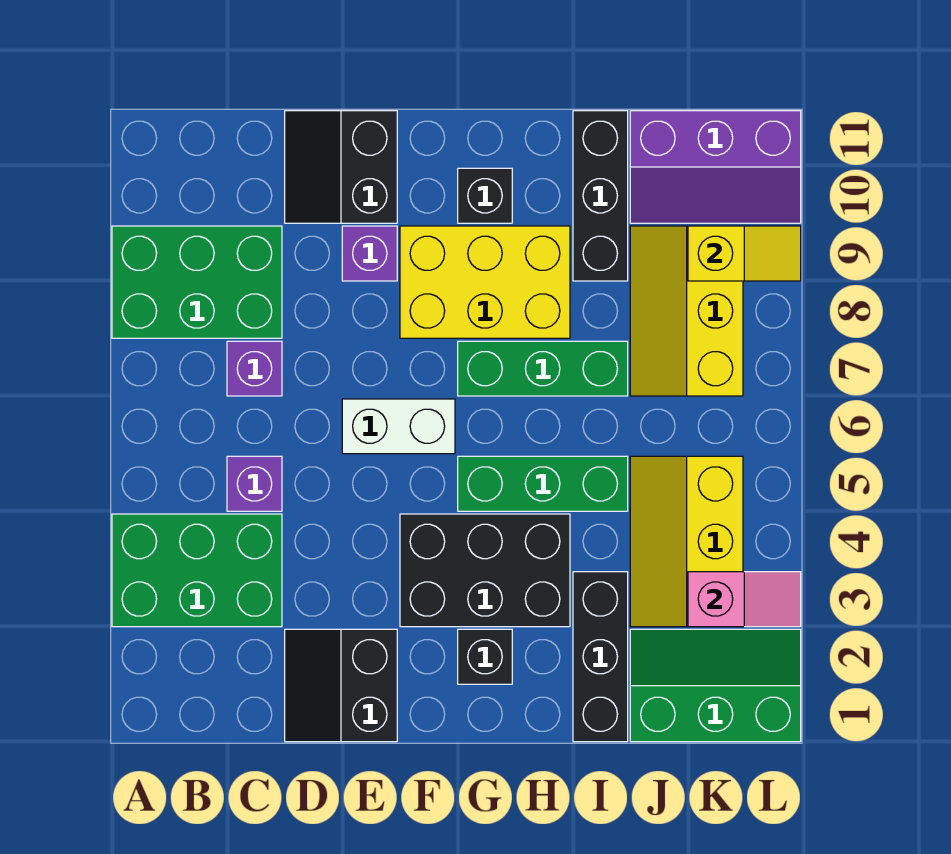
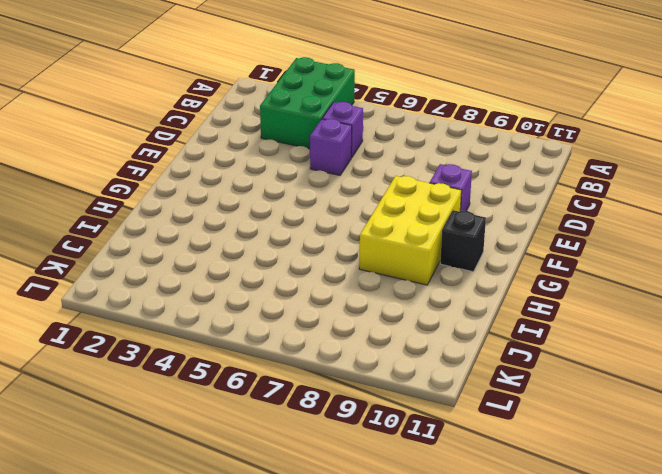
purple brick D5 level 1 -> purple brick C7 level 1
none -> green brick A8:C9 level 1
none -> black slope D1:E2 level 1 top E
none -> black slope D10:E11 level 1 top E

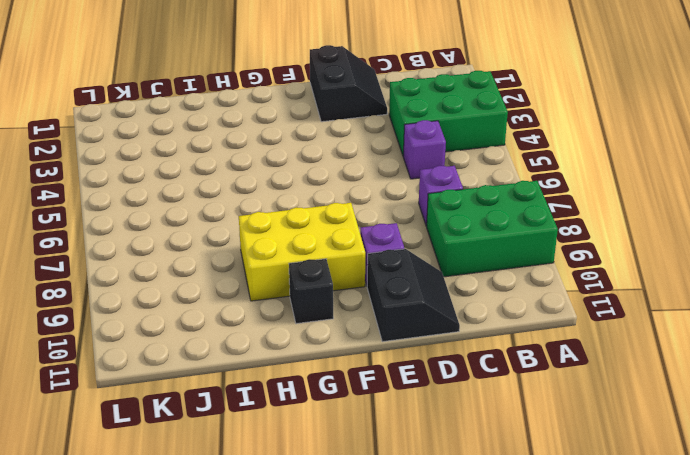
none -> white brick E6:F6 level 1
none -> black brick F3:H4 level 1
none -> black brick G2 level 1

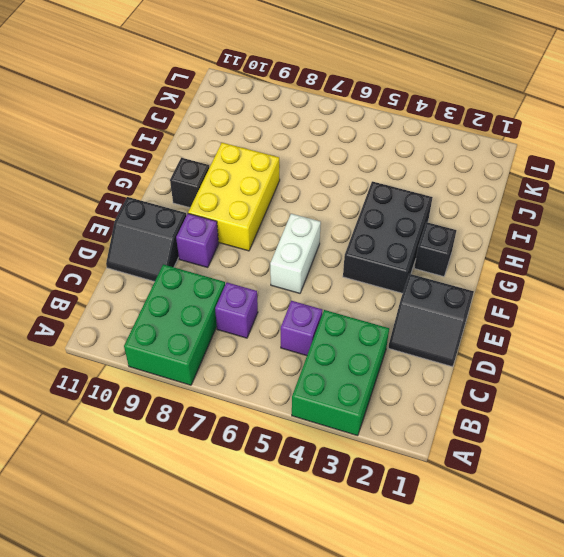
none -> green brick G5:I5 level 1
none -> green brick G7:I7 level 1
none -> black brick I1:I3 level 1

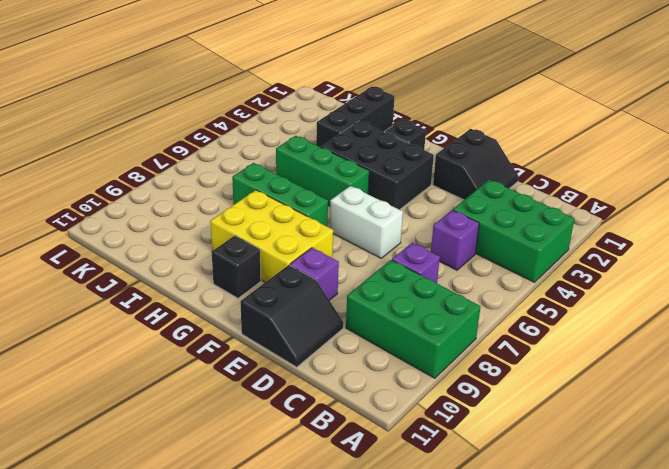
none -> black brick I9:I11 level 1
none -> green slope J1:L2 level 1 top 1
none -> yellow slope J3:K5 level 1 top K

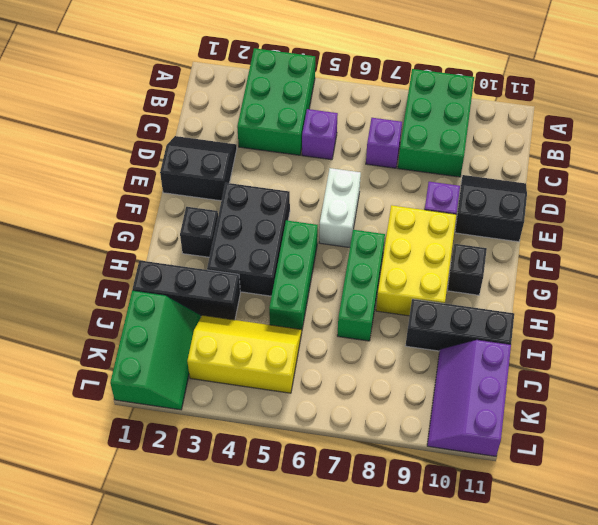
none -> yellow slope J7:K9 level 1 top K
none -> pink slope K3:L3 level 2 top K
none -> yellow slope K9:L9 level 2 top K

